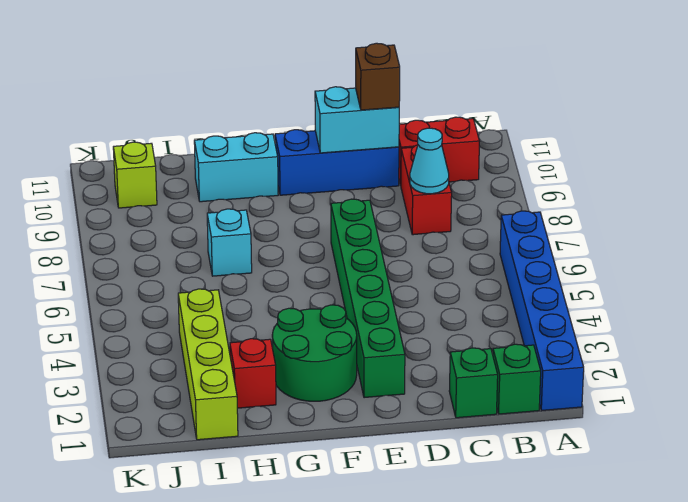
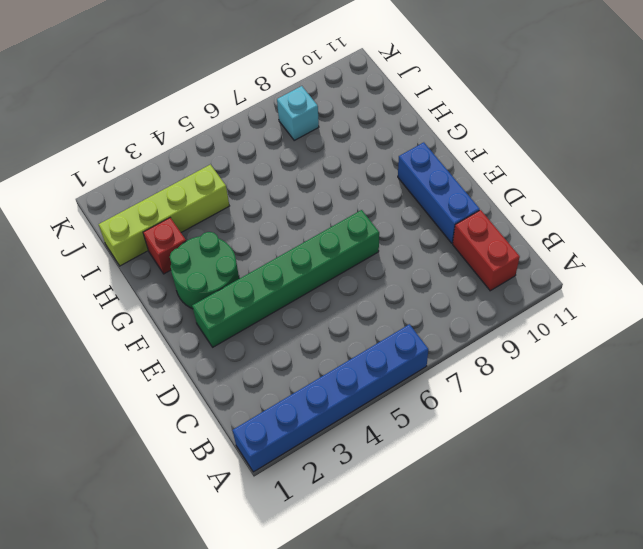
cyan brick J8 level 1 -> cyan brick H7 level 1
none -> green brick B1 level 1
none -> green brick C1 level 1
none -> red brick C8:C9 level 1

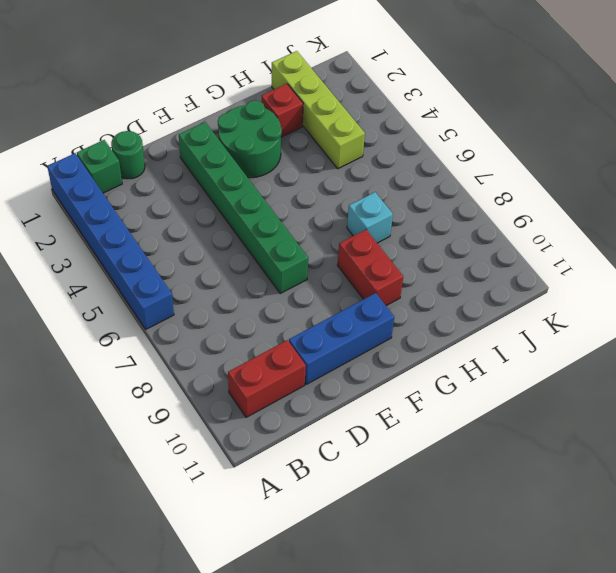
green round brick C1 level 1 -> green brick C1 level 1
red brick G8:G9 level 1 -> red brick C8:C9 level 1
none -> cyan brick G10:H10 level 1
none -> lime brick J10 level 1
none -> cyan cone C8 level 2

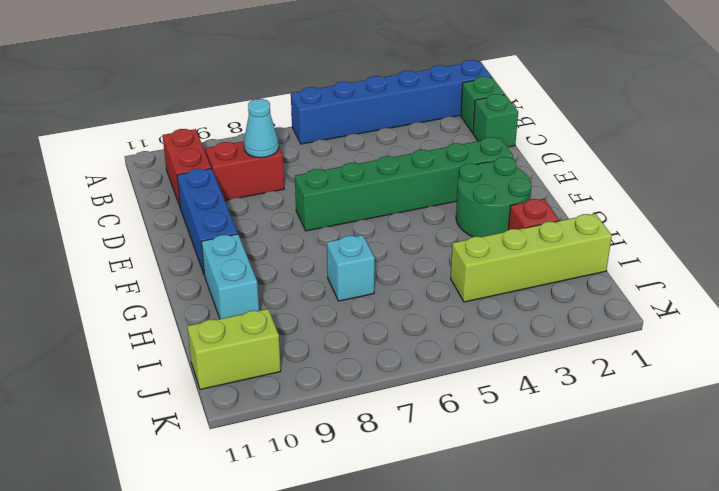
lime brick J10:J11 level 1 -> lime brick J10 level 1
none -> cyan brick D10:E10 level 2
none -> brown brick D10 level 3

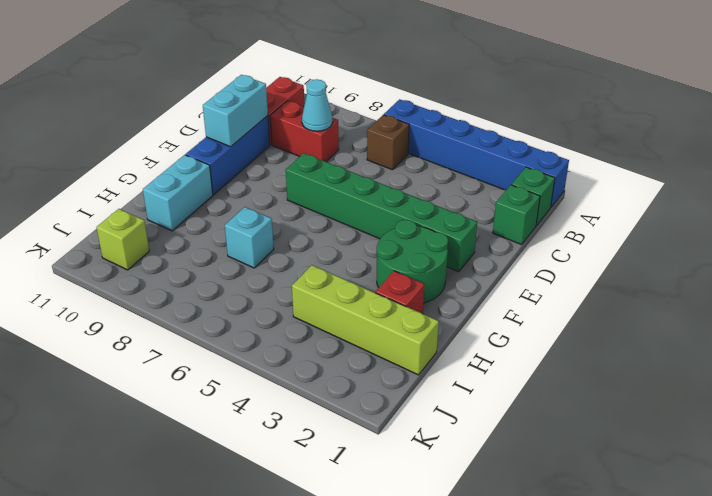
brown brick B6 level 1 -> brown brick D10 level 3

